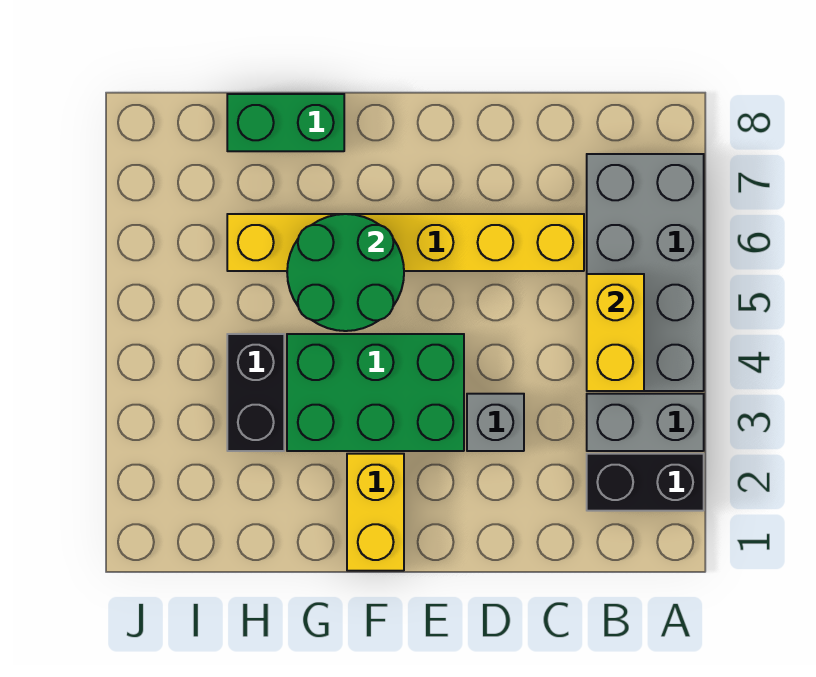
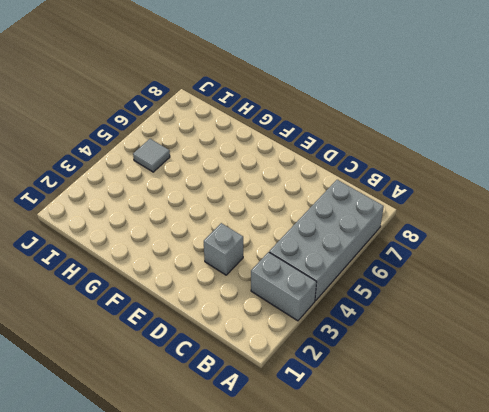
grey tile I5 level 1 -> none
none -> black brick A2:B2 level 1
none -> yellow brick C6:H6 level 1

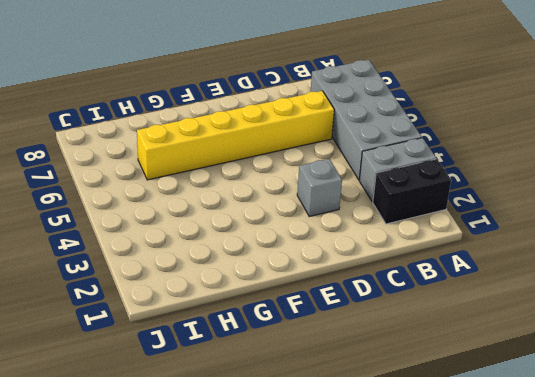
none -> green brick E3:G4 level 1
none -> yellow brick F1:F2 level 1

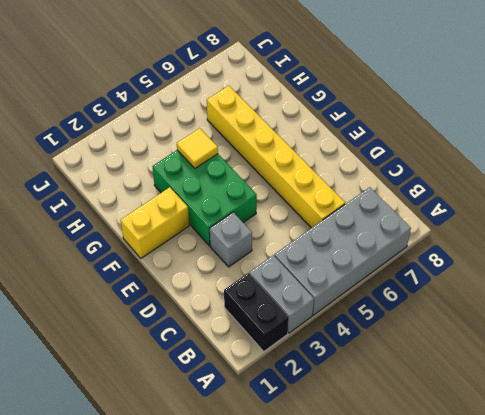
yellow tile G4 level 2 -> none
none -> green brick G8:H8 level 1
none -> black brick H3:H4 level 1

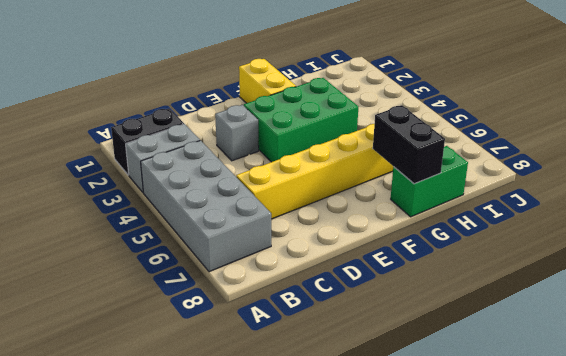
black brick G7:G8 level 2 -> black brick H3:H4 level 1
none -> yellow brick B4:B5 level 2
none -> green round brick F5:G6 level 2

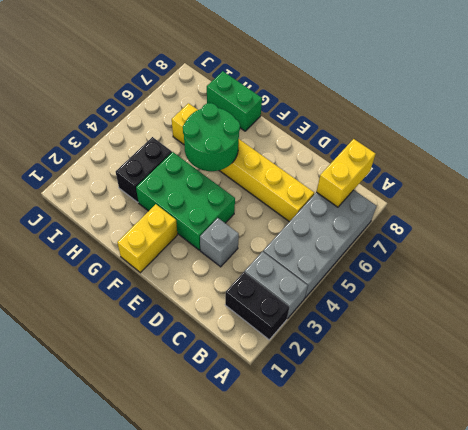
yellow brick B7:B8 level 2 -> yellow brick B4:B5 level 2

